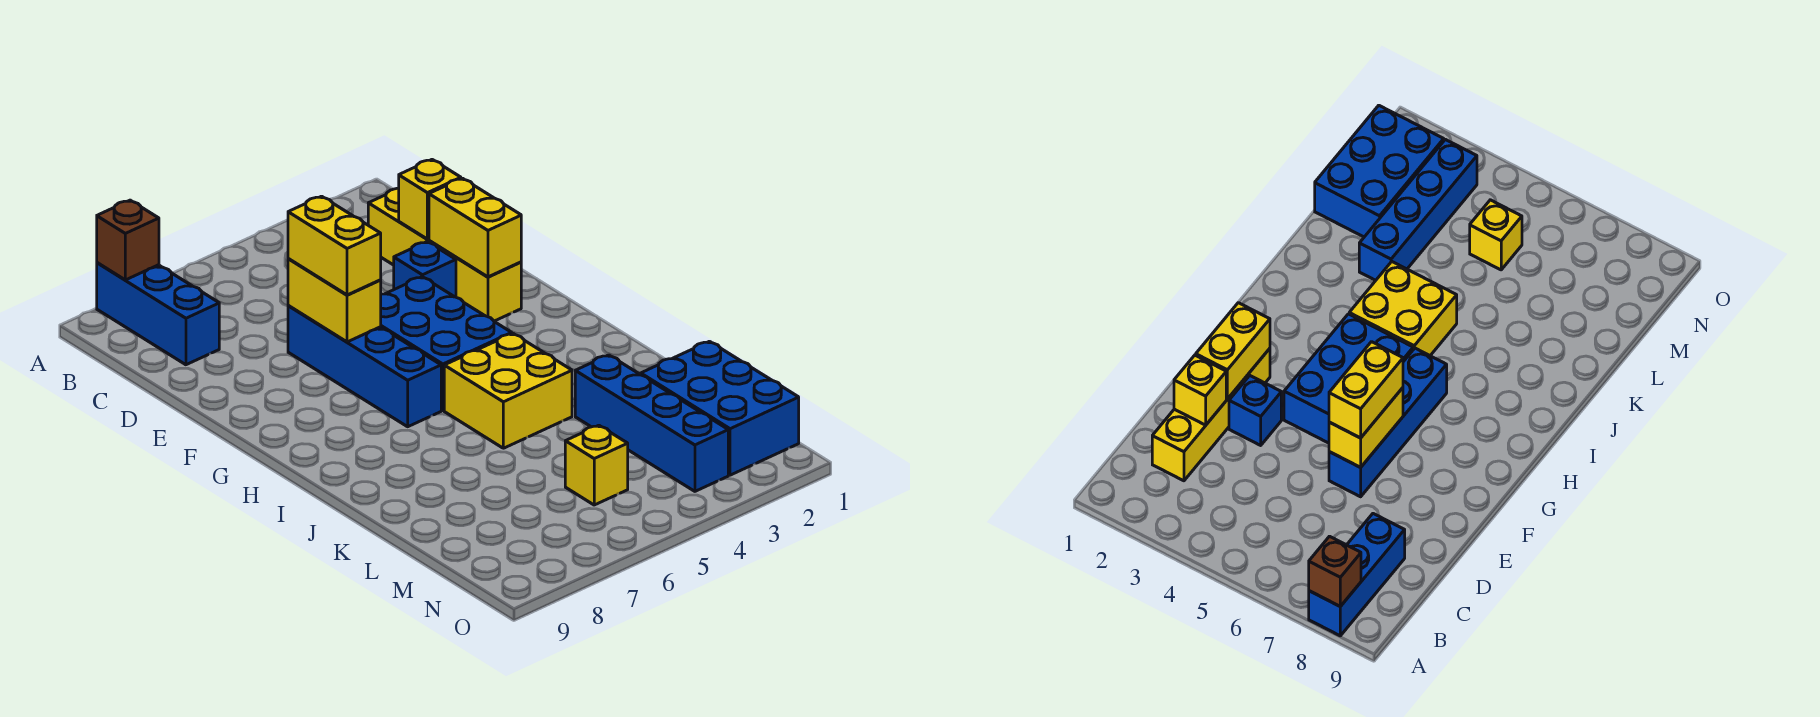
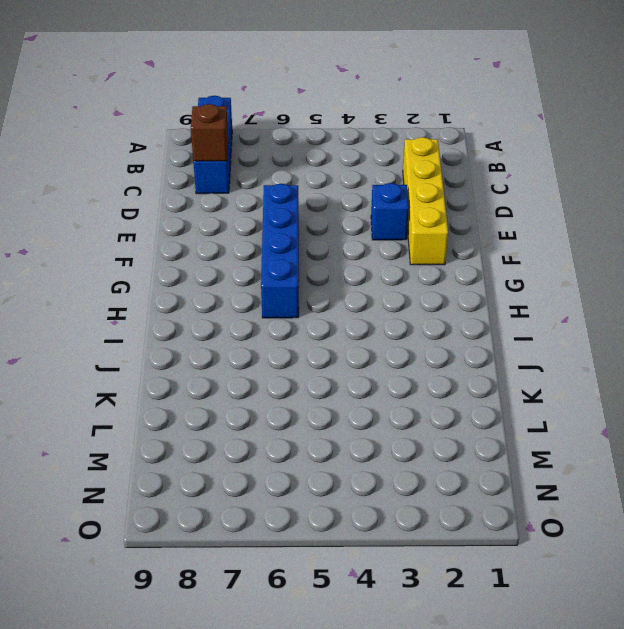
brown brick C8 level 2 -> brown brick A8 level 2
none -> blue brick F4:H5 level 1
none -> yellow brick I4:J5 level 1
none -> blue brick K3:N3 level 1

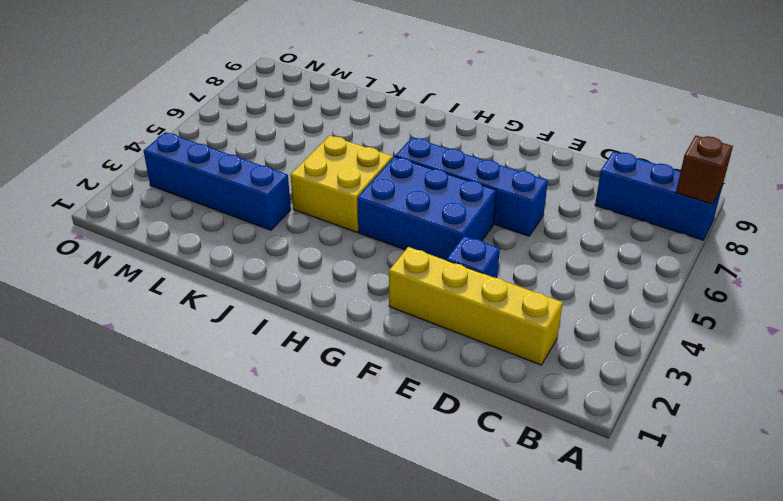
none -> blue brick L1:N2 level 1
none -> yellow brick M5 level 1
none -> yellow brick D2 level 2

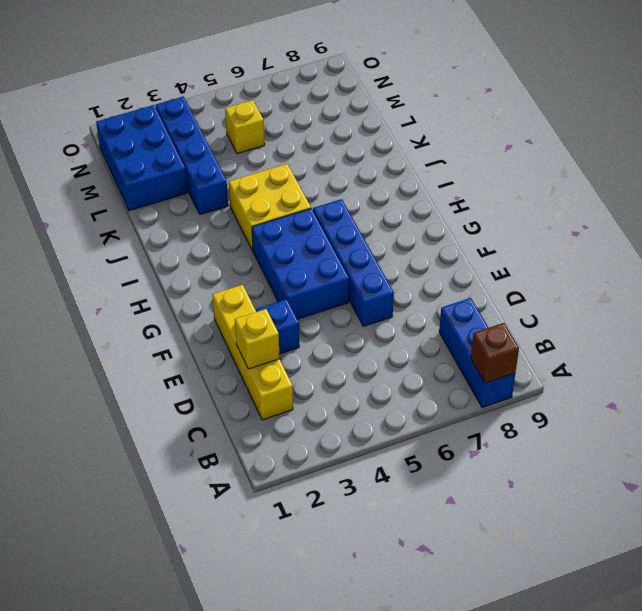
none -> yellow brick E2:F2 level 2
none -> yellow brick E6:F6 level 2
none -> yellow brick E6:F6 level 3

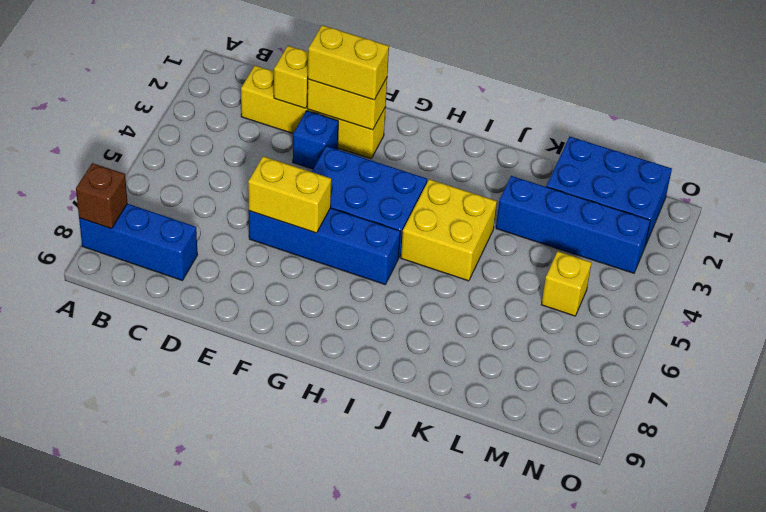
yellow brick E2:F2 level 3 -> yellow brick E6:F6 level 3

